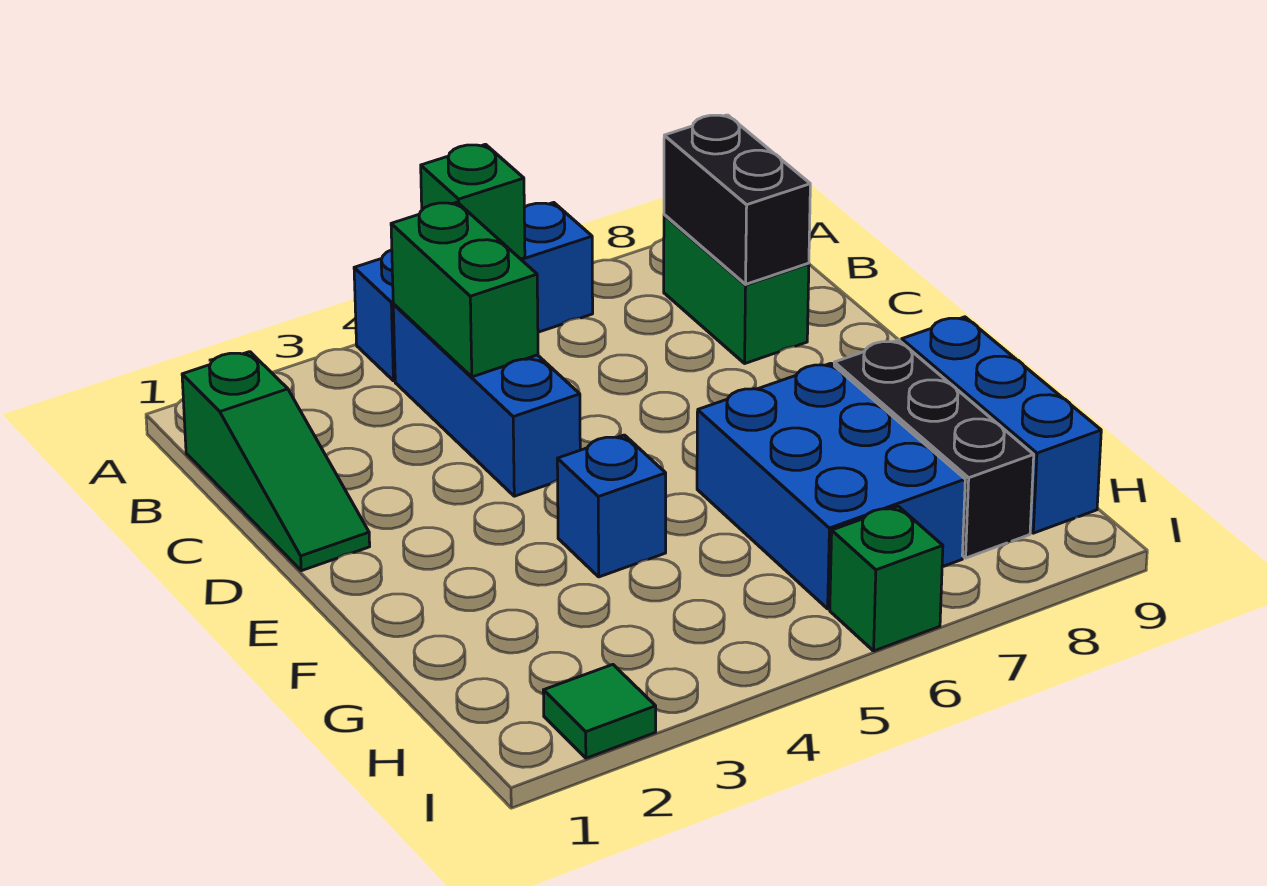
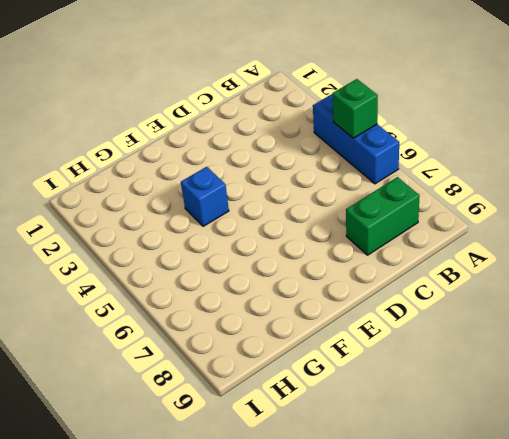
none -> green slope B1:D1 level 1 top B
none -> blue brick B4:D4 level 1
none -> blue brick F6:H7 level 1

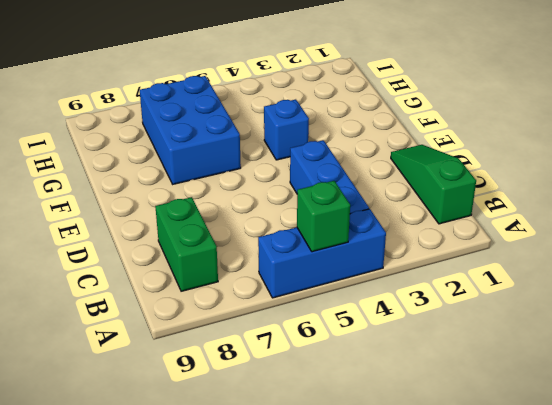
none -> black brick F8:H8 level 1
none -> blue brick F9:H9 level 1
none -> green tile I2 level 1

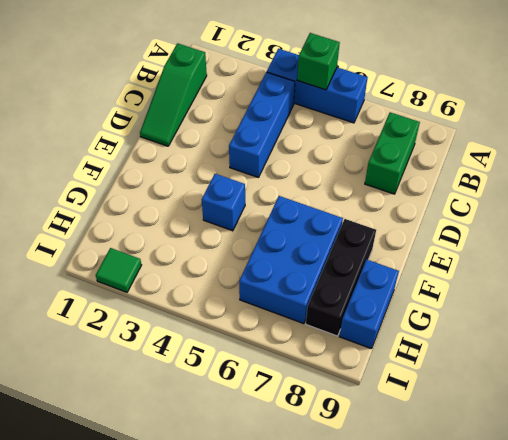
blue brick G9:H9 level 1 -> blue brick F9:H9 level 1
none -> green brick I6 level 1
none -> green brick B4:C4 level 2
none -> black brick B8:C8 level 2

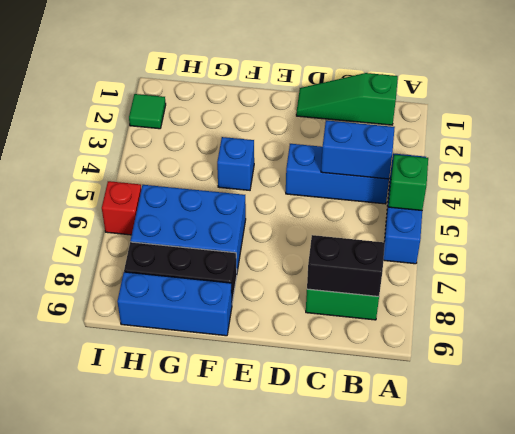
blue brick B4:C4 level 2 -> green brick B4:C4 level 2
red brick I6 level 1 -> green brick I6 level 1

